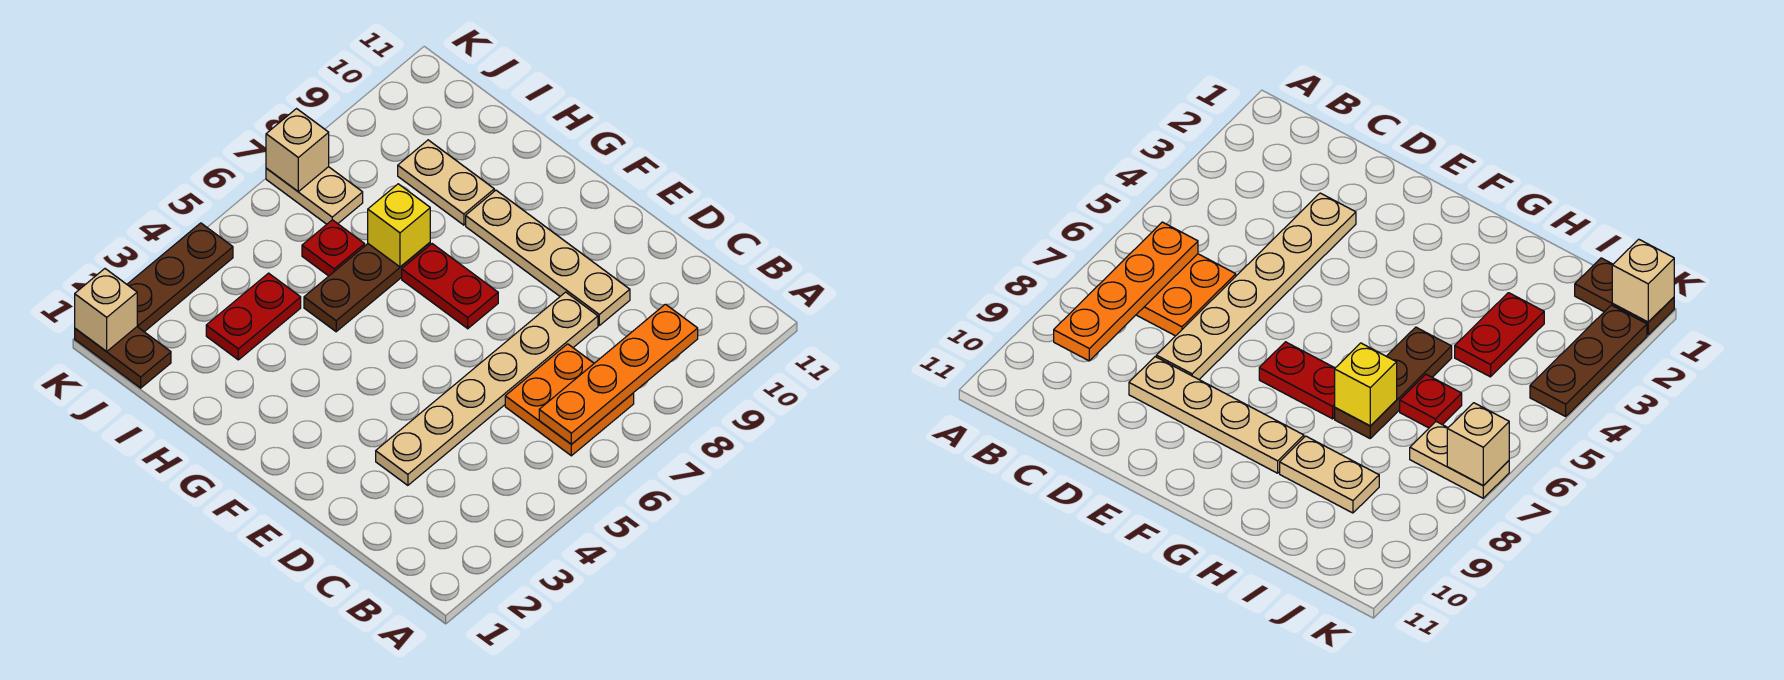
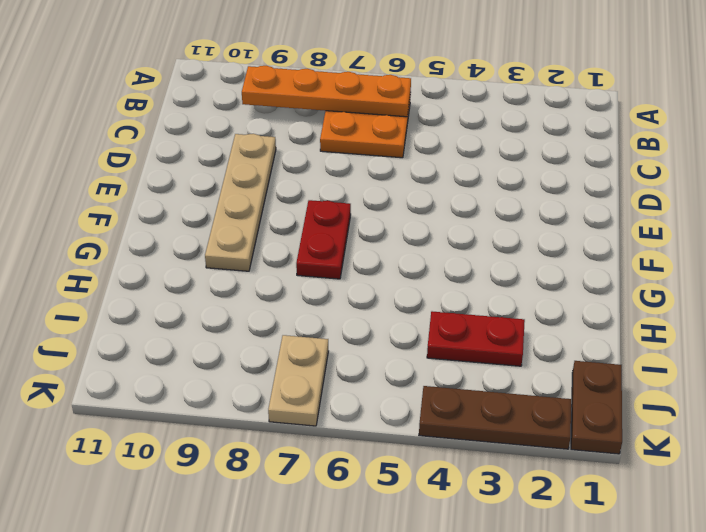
none -> tan plate D3:D8 level 1
none -> brown plate H5:H7 level 1
none -> tan plate H9:I9 level 1

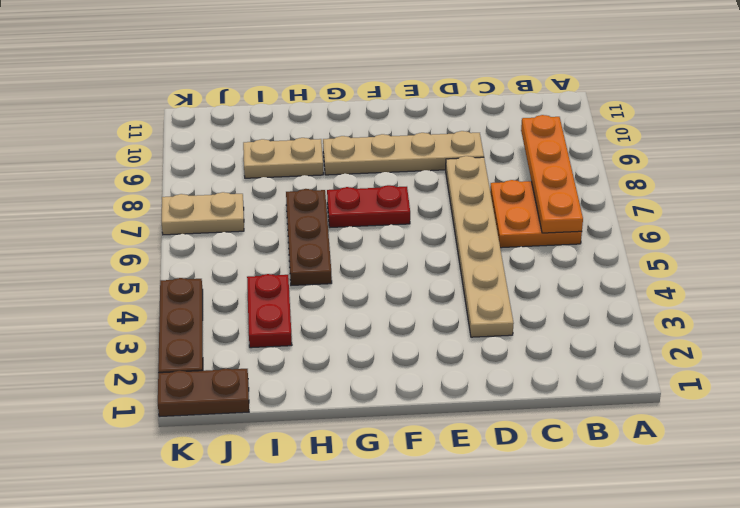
none -> red plate I6 level 1
none -> yellow brick H7 level 2
none -> tan brick K1 level 2

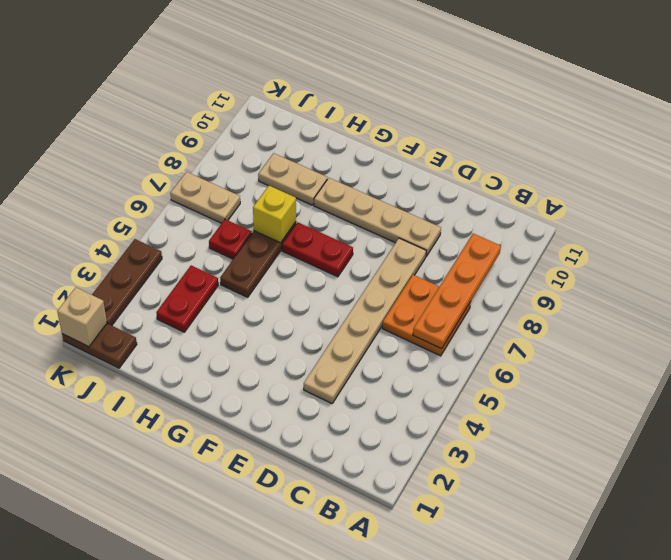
none -> tan brick K7 level 2

